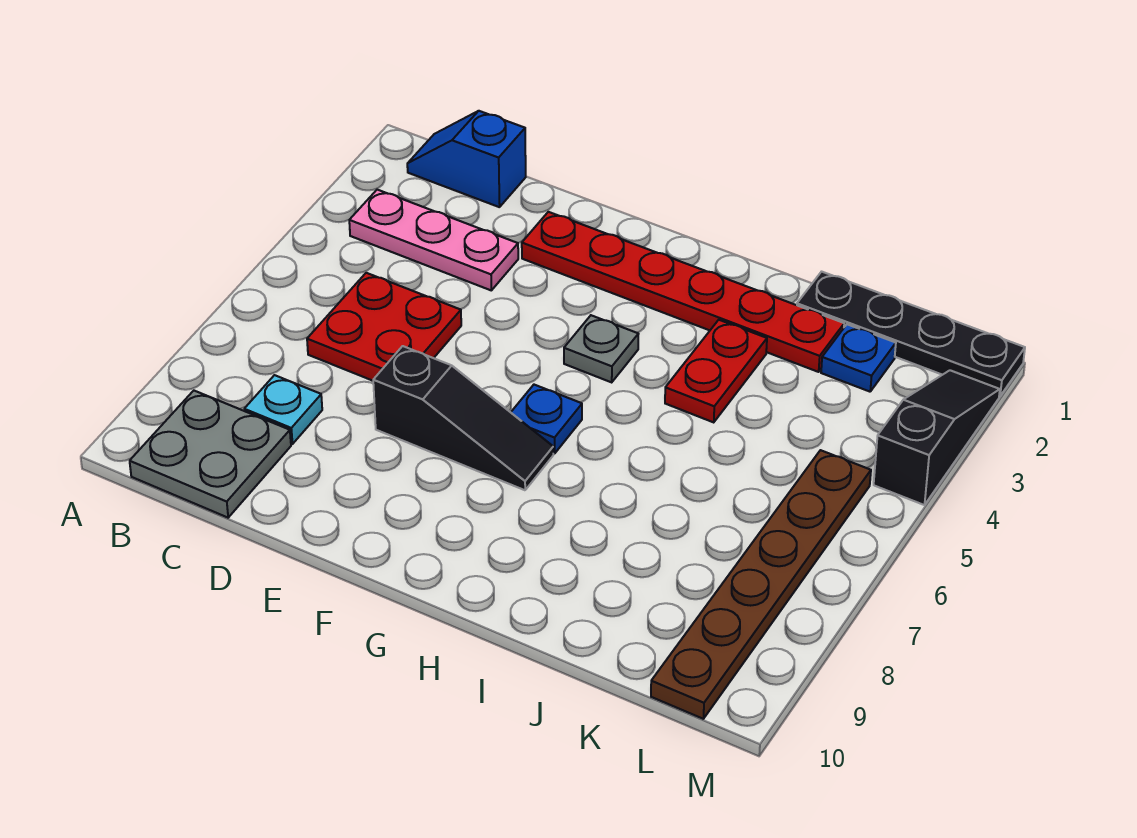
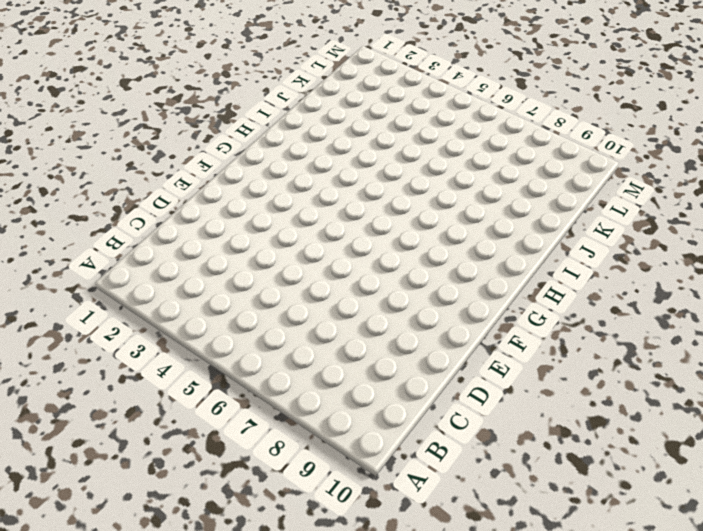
none -> blue slope B1:C1 level 1 top C
none -> pink plate B3:D3 level 1
none -> grey plate B9:C10 level 1

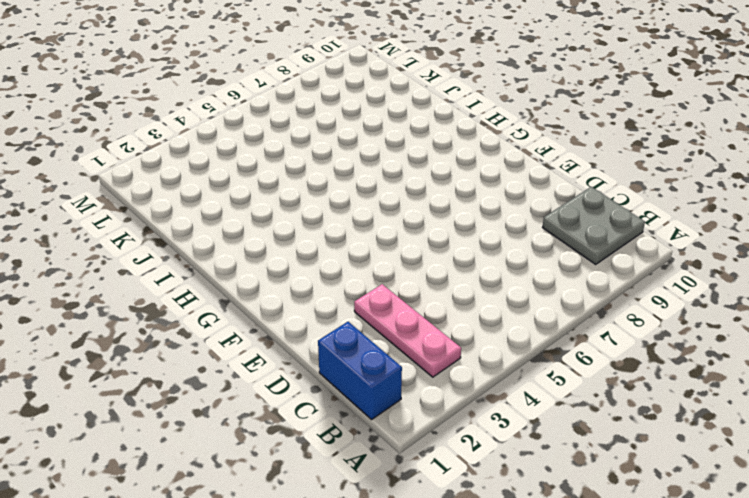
blue brick B1:C1 level 1 -> blue slope B1:C1 level 1 top C
none -> red plate C5:D6 level 1
none -> cyan plate C8 level 1
none -> red plate E2:J2 level 1

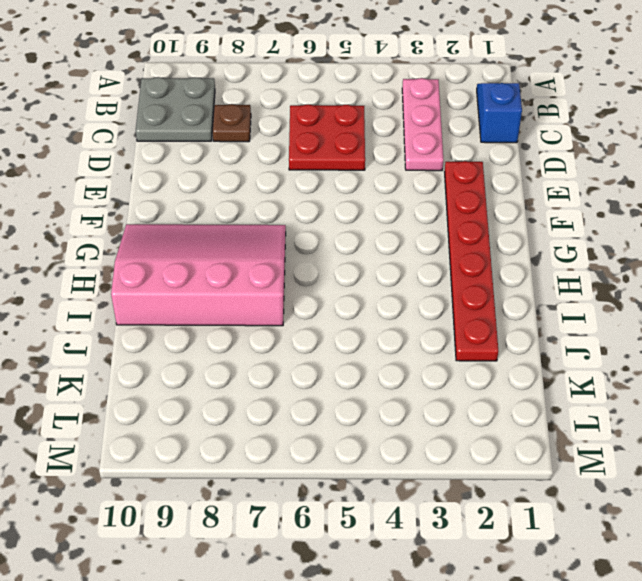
brown plate C8 level 1 -> cyan plate C8 level 1
pink slope G7:I10 level 1 top I -> black slope E7:G7 level 1 top E
none -> grey plate G4 level 1
none -> blue plate G6 level 1
none -> red plate I3:I4 level 1

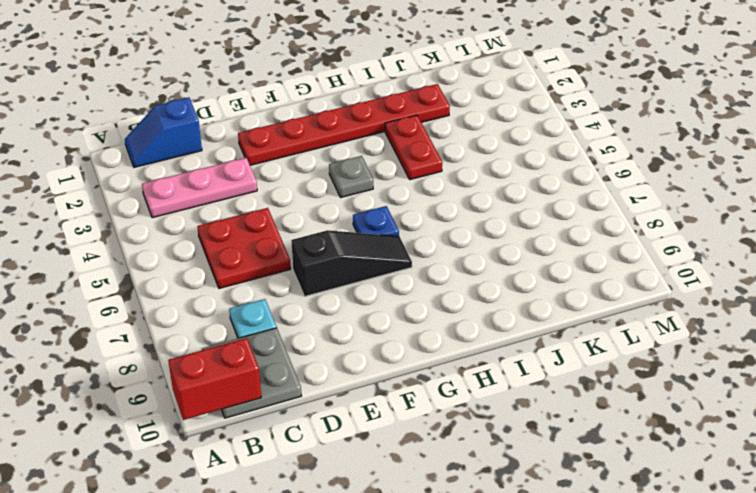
red brick A10:B10 level 2 -> none
none -> black plate J1:M1 level 1
none -> blue plate K2 level 1
none -> brown plate L5:L10 level 1

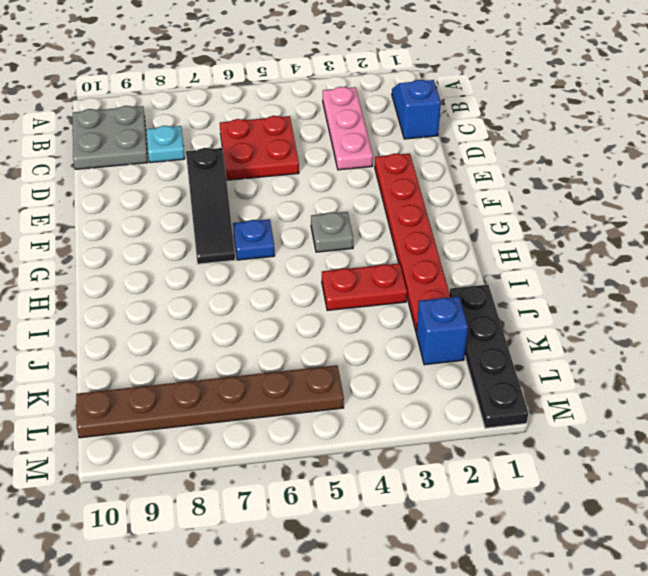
blue brick K2 level 1 -> blue plate K2 level 1
none -> black slope M2:M4 level 1 top 4

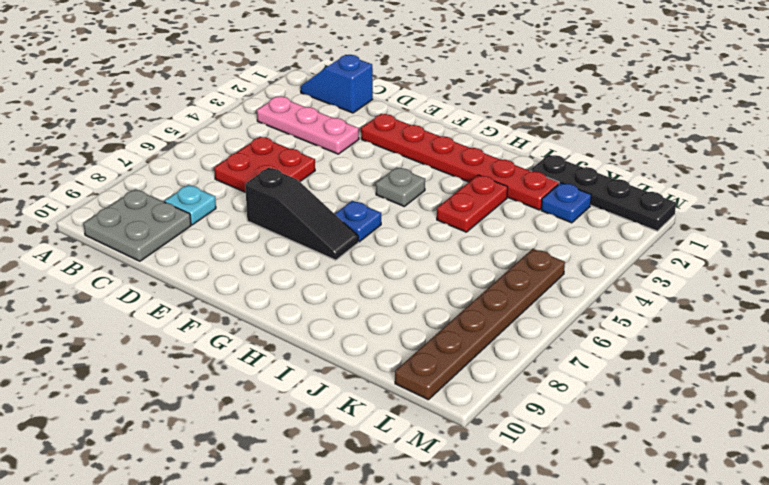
none -> black slope M2:M4 level 1 top 4

